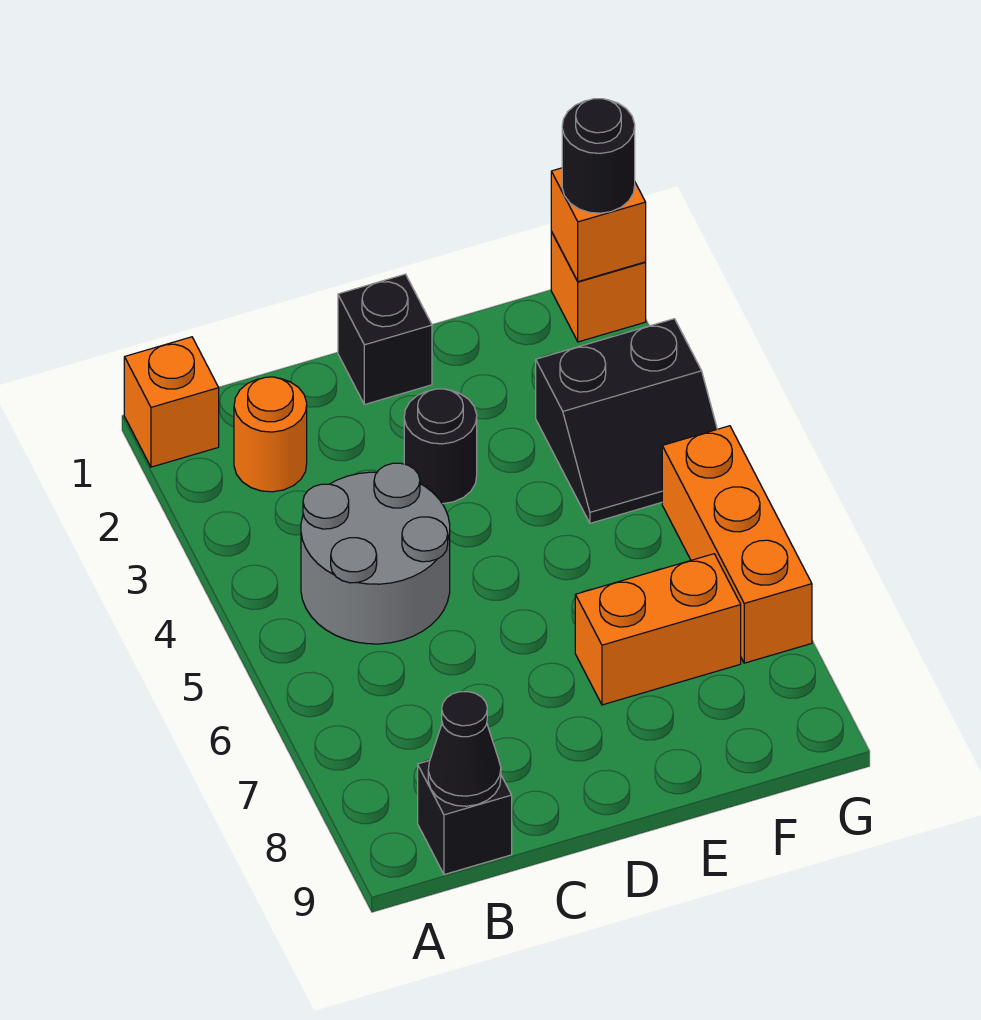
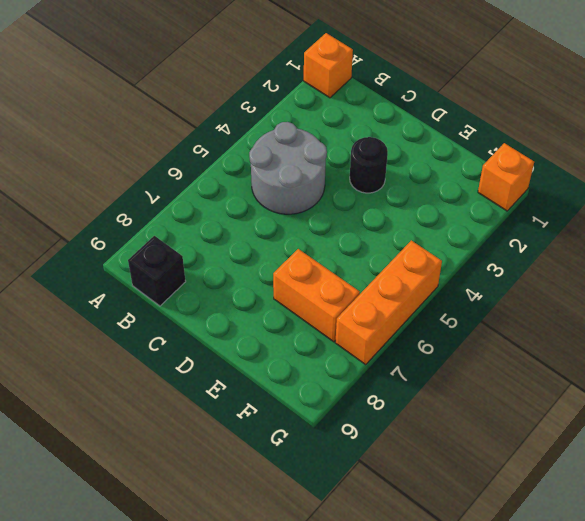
none -> orange round brick B2 level 1
none -> black brick D1 level 1
none -> black slope F3:G4 level 1 top 3

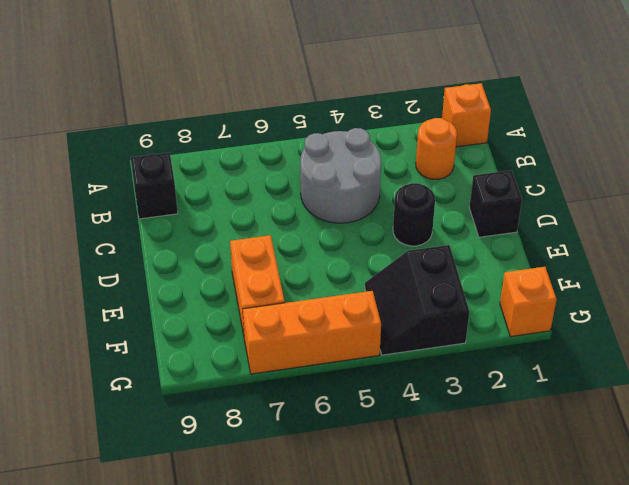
none -> black cone B9 level 2
none -> orange brick G1 level 2
none -> black round brick G1 level 3

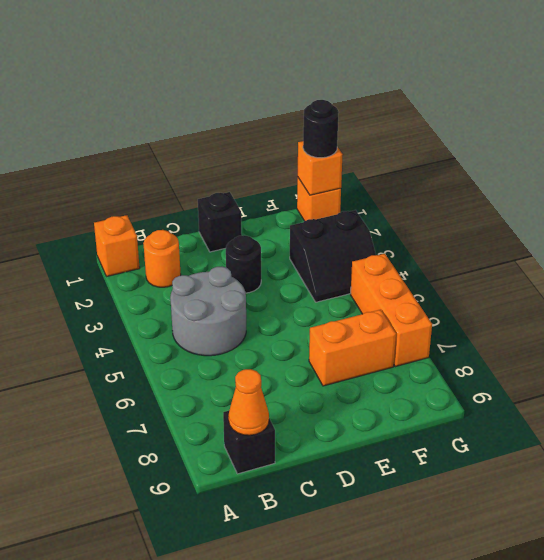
orange cone B9 level 2 -> black cone B9 level 2

